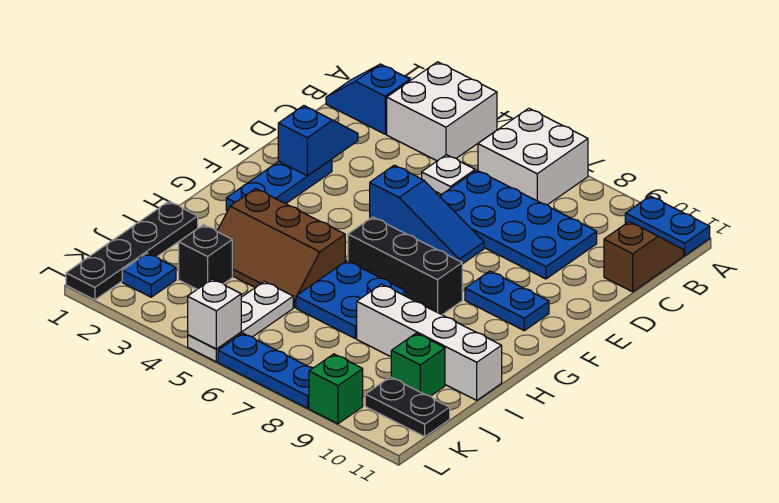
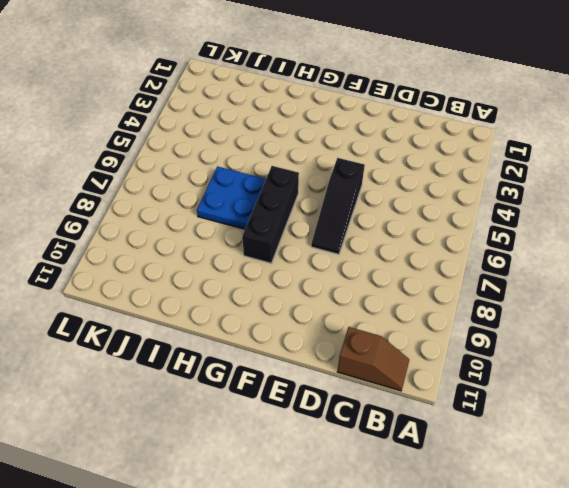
black slope E5:E7 level 1 top 5 -> blue slope E5:E7 level 1 top 5
none -> white brick A3:B4 level 1
none -> white brick A6:B7 level 1
none -> blue plate A10:A11 level 1

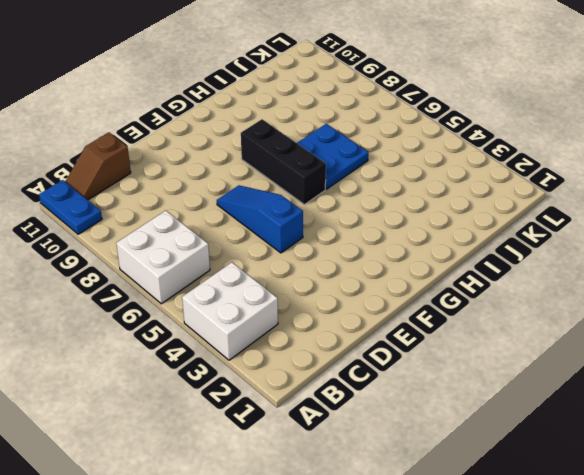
none -> blue slope B1:B2 level 1 top 2
none -> white plate C5 level 1
none -> blue plate C6:D9 level 1

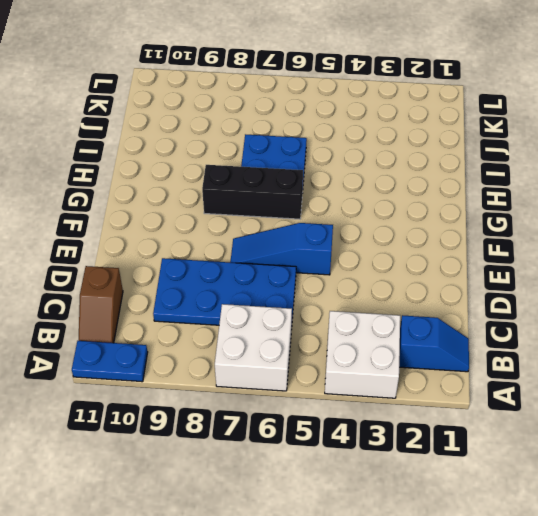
none -> white plate C5 level 1
none -> blue plate E2:G2 level 1
none -> blue plate F9:F10 level 1

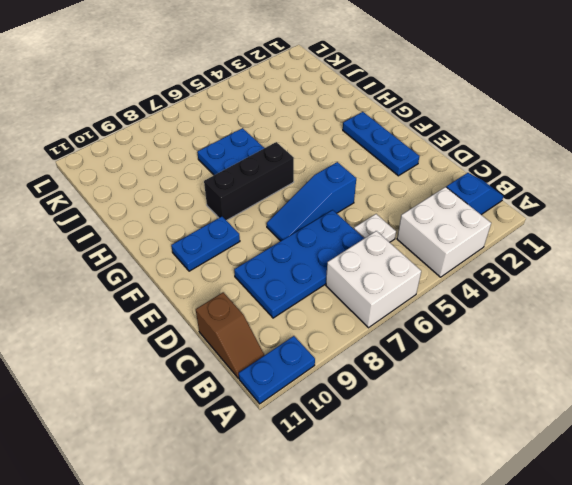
none -> brown slope H3:I5 level 1 top H
none -> black plate I1:L1 level 1
none -> white brick I8:I11 level 1

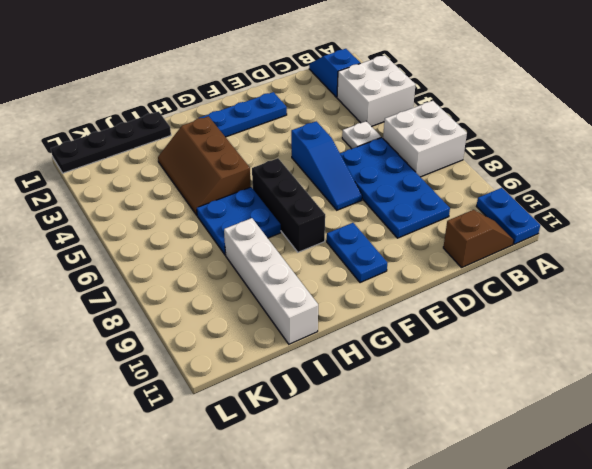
none -> black brick J3 level 1
none -> white plate J5:L5 level 1
none -> green brick J10 level 1

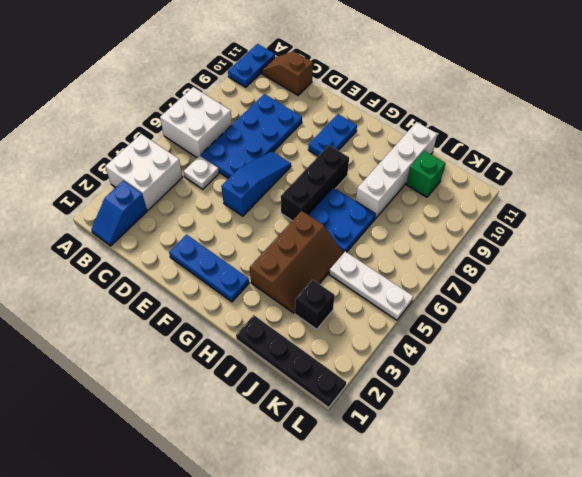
none -> blue plate K2 level 1
none -> black plate K10:K11 level 1
none -> blue plate L6:L8 level 1

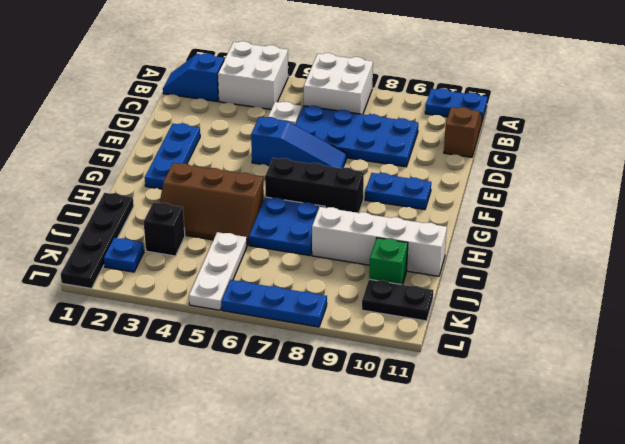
none -> green brick L9 level 1
none -> blue slope D2:E2 level 2 top E
none -> white brick L5 level 2

